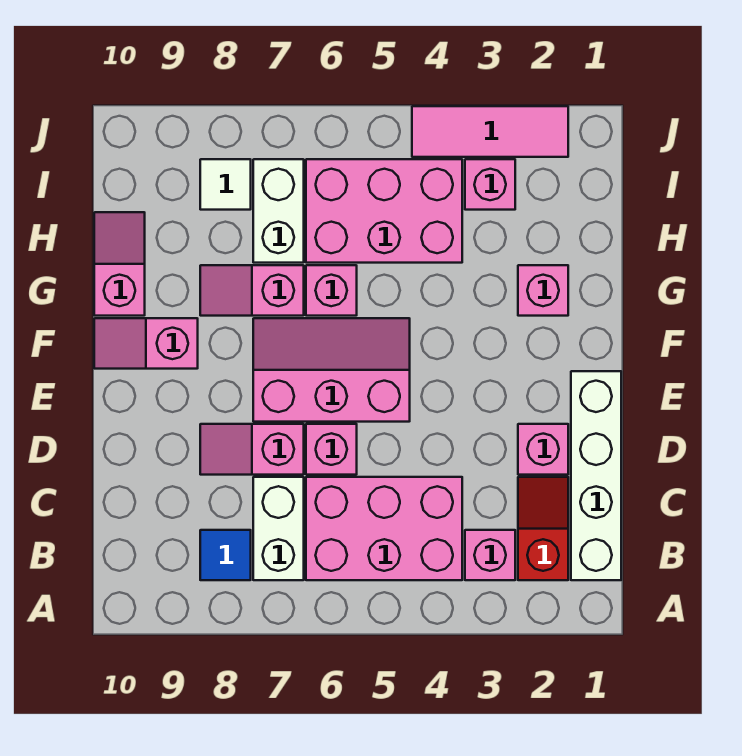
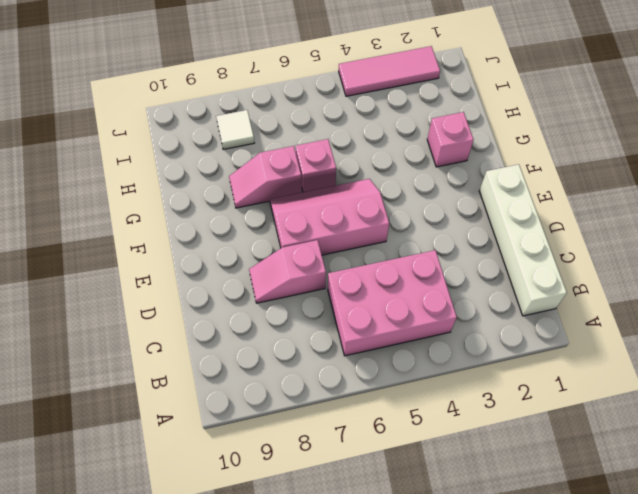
none -> red slope B2:C2 level 1 top B
none -> pink brick B3 level 1
none -> white brick B7:C7 level 1

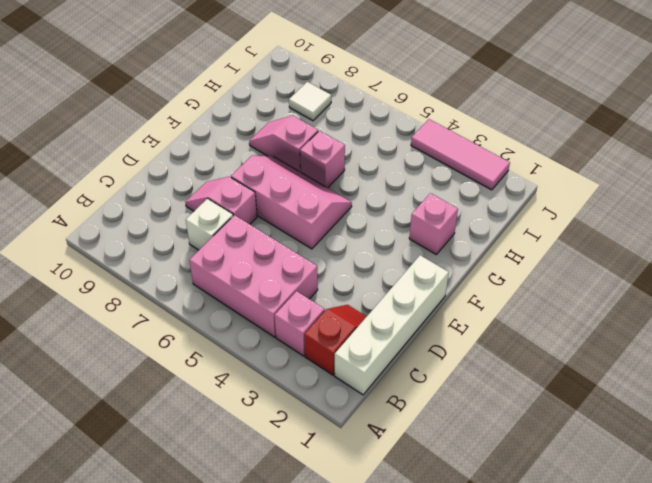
white brick C7 level 1 -> white brick B7:C7 level 1
none -> blue tile B8 level 1
none -> pink brick D2 level 1
none -> pink brick D6 level 1

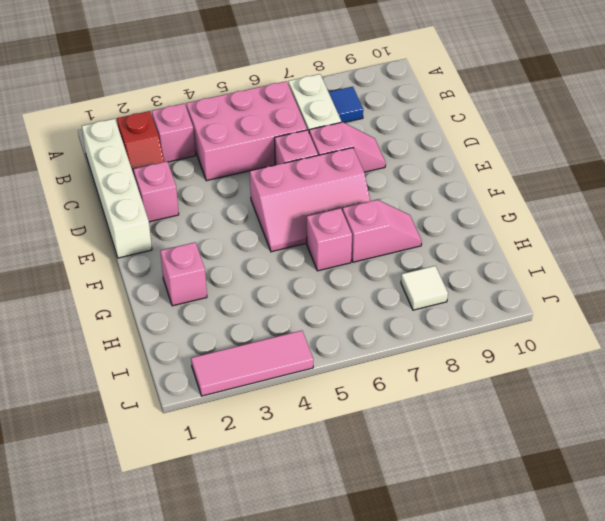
none -> pink slope F9:F10 level 1 top 9
none -> pink slope G10:H10 level 1 top G
none -> pink brick H4:I6 level 1

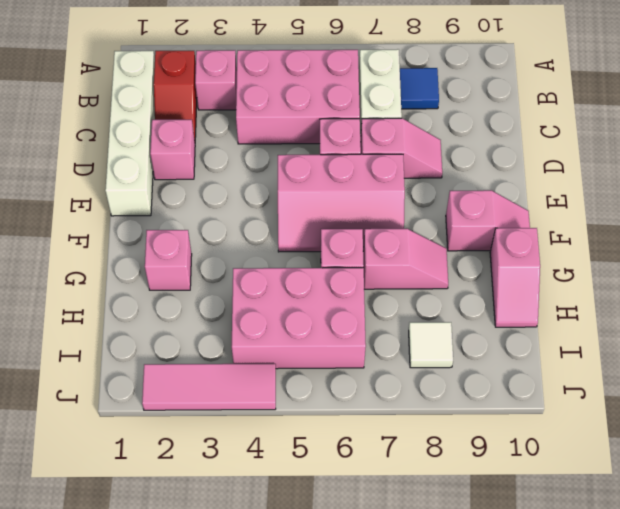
none -> white brick H7:I7 level 1
none -> pink brick I3 level 1

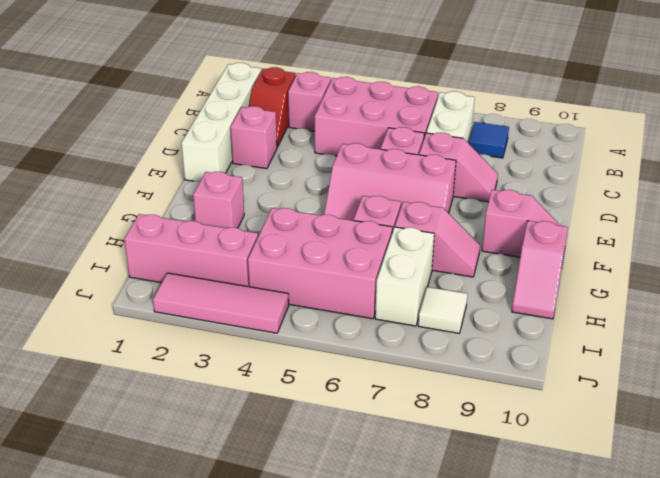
pink brick I1:I3 level 1 -> pink brick I3 level 1

